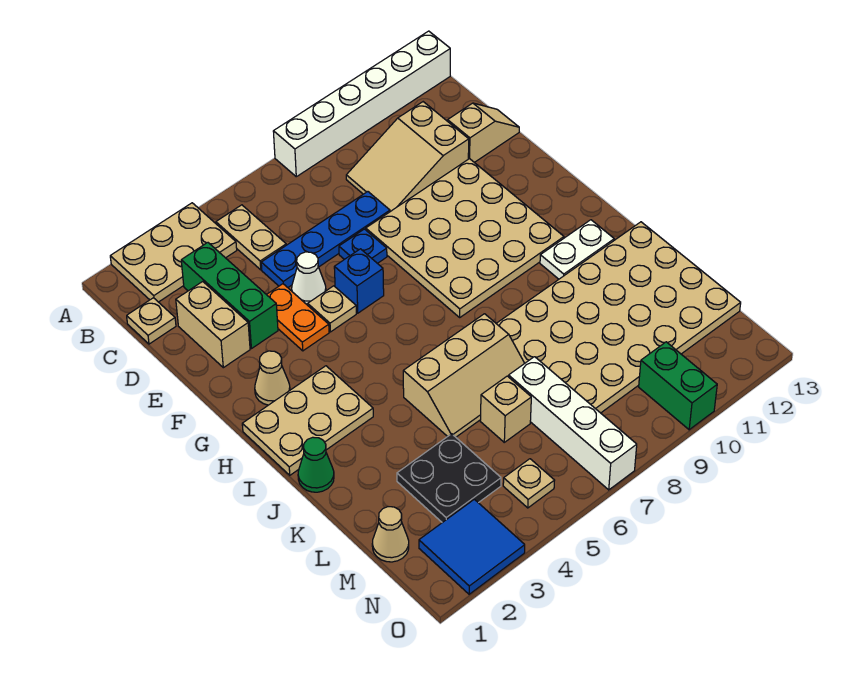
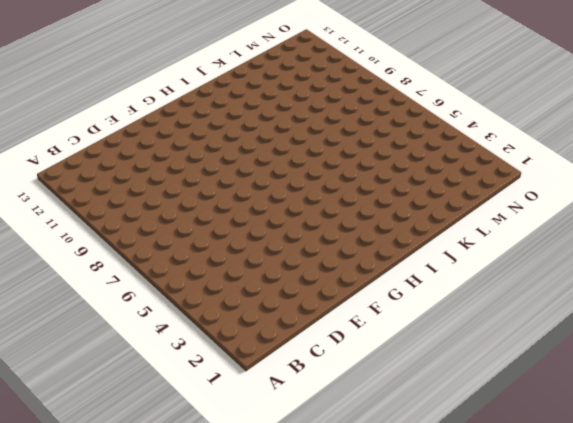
none -> tan plate A2:B4 level 1
none -> white brick A8:A13 level 1
none -> tan plate B5:C5 level 1

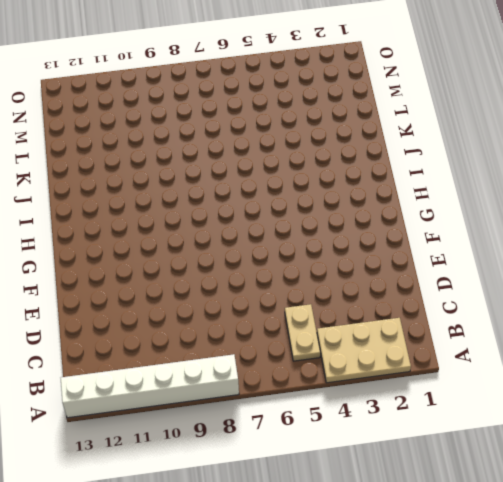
none -> tan plate C1 level 1
none -> green brick C3:E3 level 1
none -> tan slope C9:D11 level 1 top 11

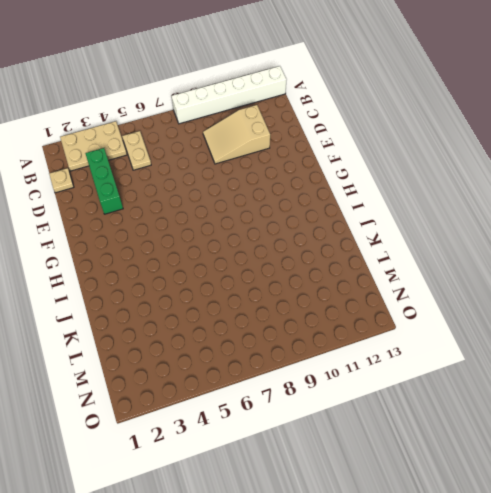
none -> tan brick D2:E2 level 1
none -> blue plate D5:D8 level 1
none -> tan slope D12:D13 level 1 top 12

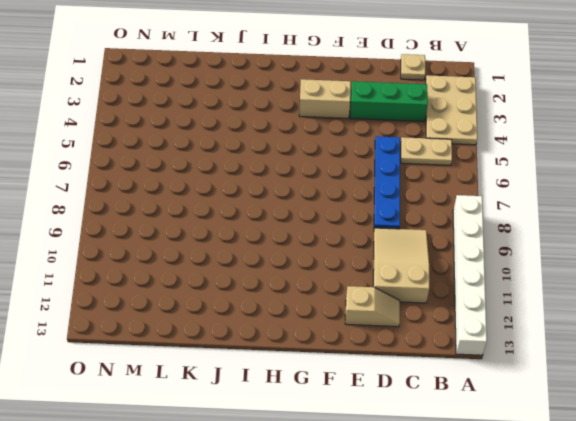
tan slope D12:E12 level 1 top E -> tan slope D12:D13 level 1 top 12
tan brick F3:G3 level 1 -> tan brick D2:E2 level 1
none -> orange plate E4:F4 level 1
none -> white cone E5 level 1
none -> blue plate E7 level 1

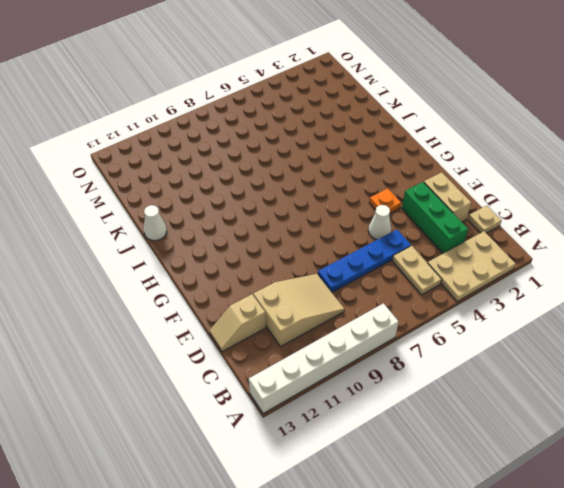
orange plate F4 level 1 -> orange plate E4:F4 level 1
white cone J13 level 1 -> tan plate J8:M13 level 1
none -> blue plate E7 level 1
none -> tan plate E8:H11 level 1
none -> tan plate F5 level 1

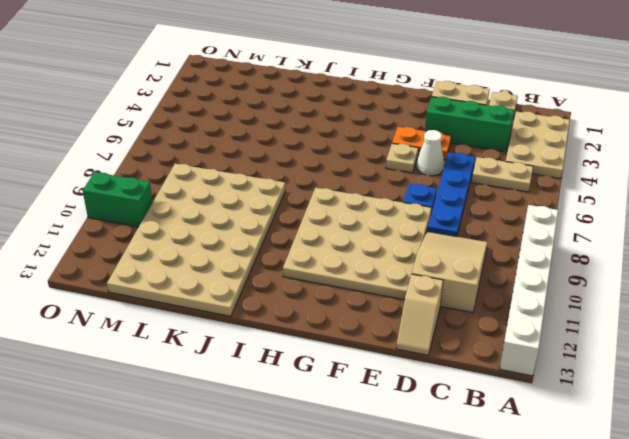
none -> blue brick F6 level 1
none -> tan cone G2 level 1
none -> tan plate H1:I3 level 1

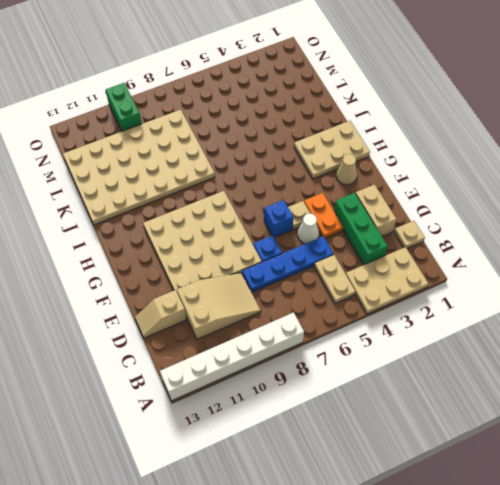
none -> white plate I11:I12 level 1
none -> green cone J1 level 1
none -> tan slope J5:K7 level 1 top J

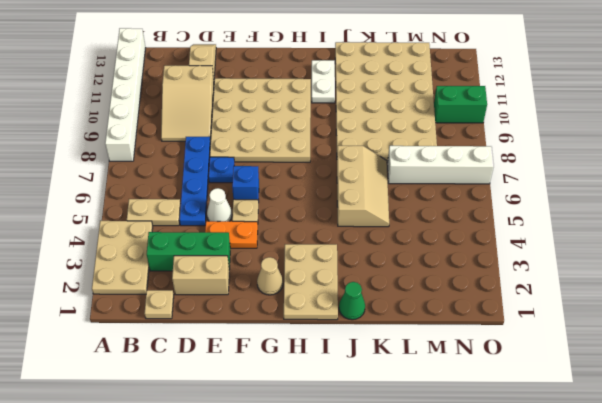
none -> black plate L3:M4 level 1
none -> tan brick L6 level 1
none -> tan cone M1 level 1

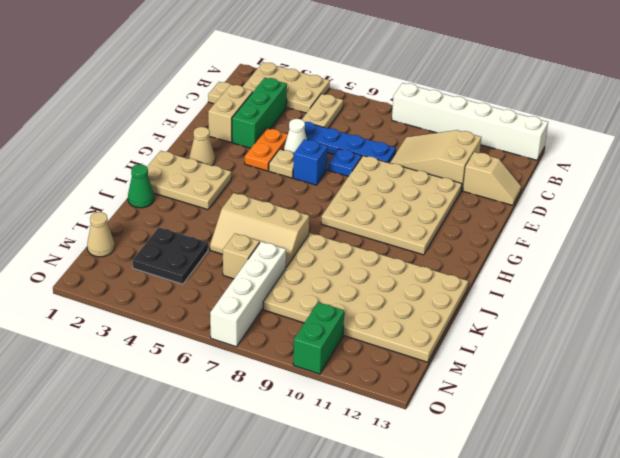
none -> white plate I11:I12 level 1
none -> blue tile N2:O3 level 1
none -> tan plate N5 level 1

